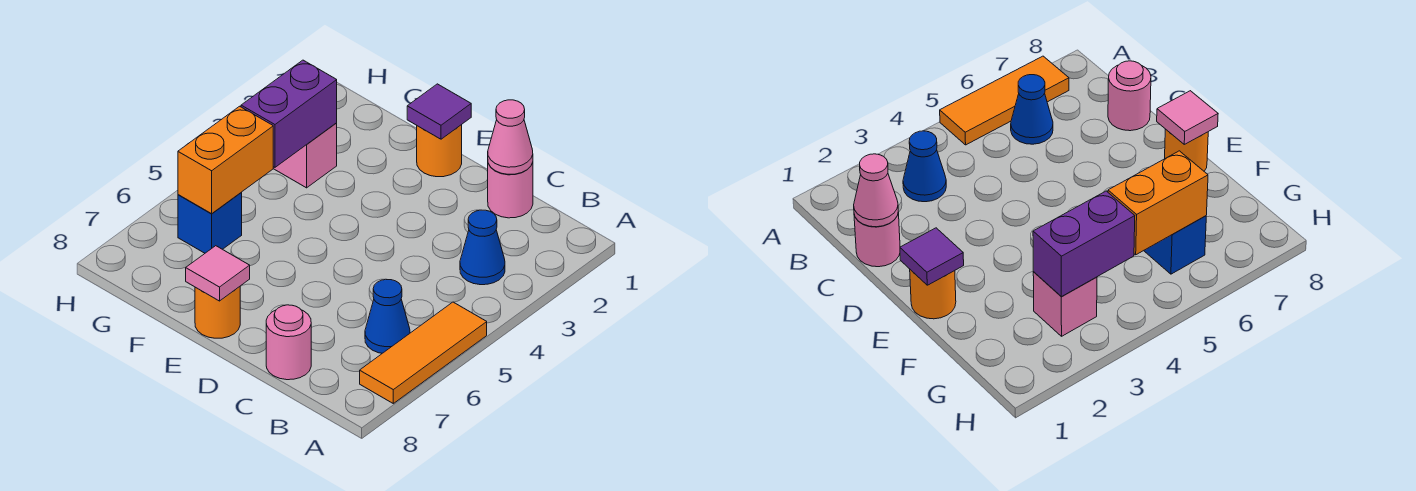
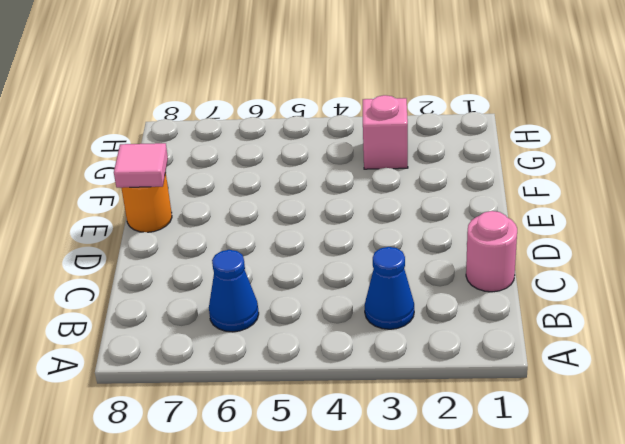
none -> orange tile A5:A7 level 1
none -> pink round brick C8 level 1
none -> orange round brick E1 level 1

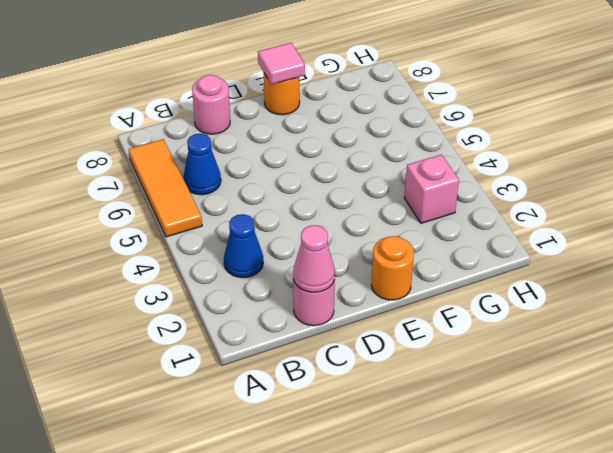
none -> blue brick G6 level 1
none -> purple tile E1 level 2
none -> purple brick G3:G4 level 2

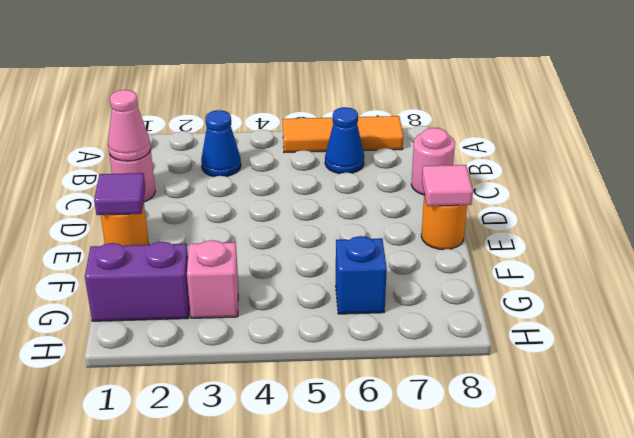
purple brick G1:G2 level 1 -> purple brick G3:G4 level 2
none -> orange brick G5:G6 level 2

